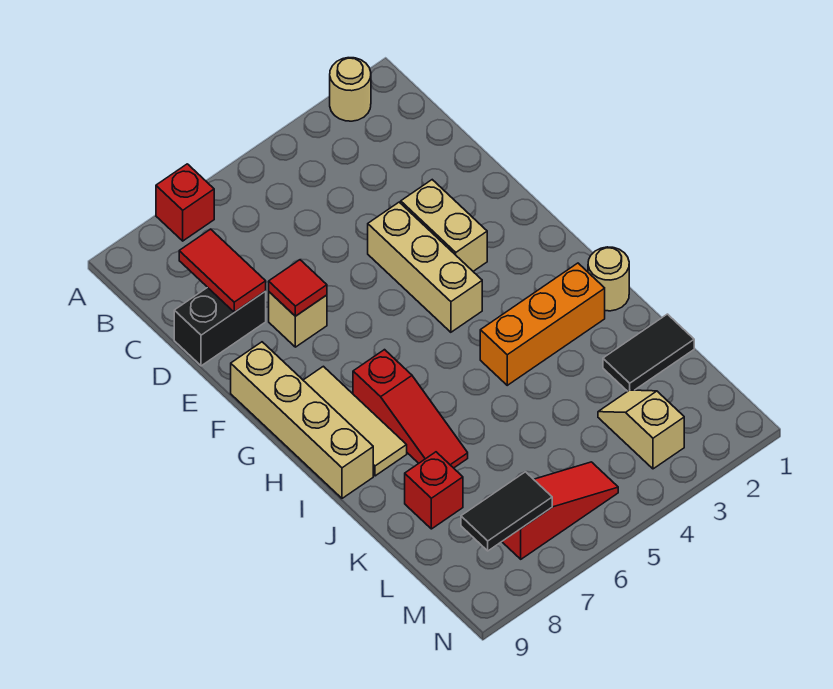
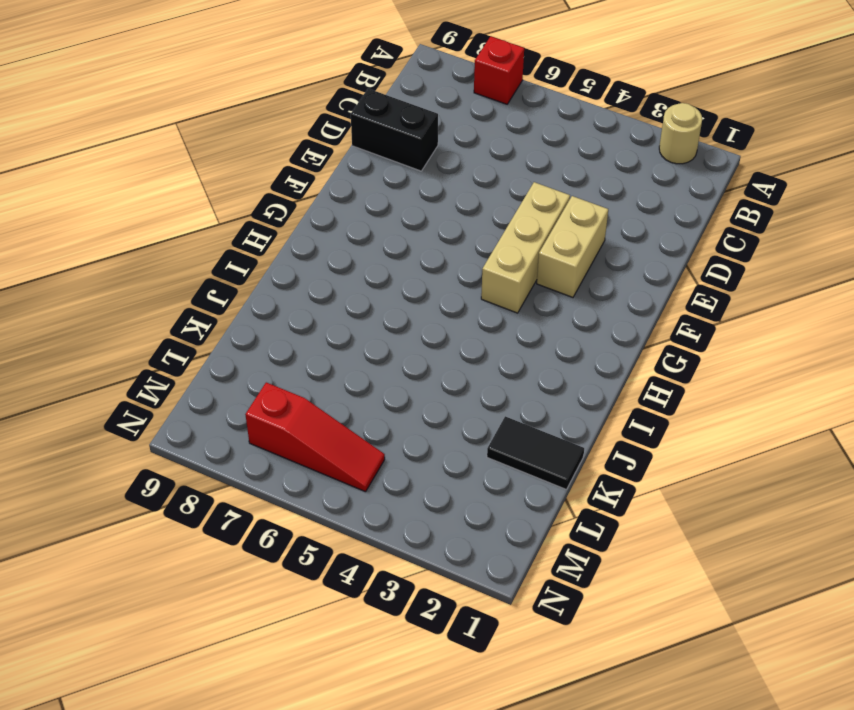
none -> tan brick E7 level 1
none -> tan brick F9:I9 level 1
none -> tan tile G8:I8 level 1

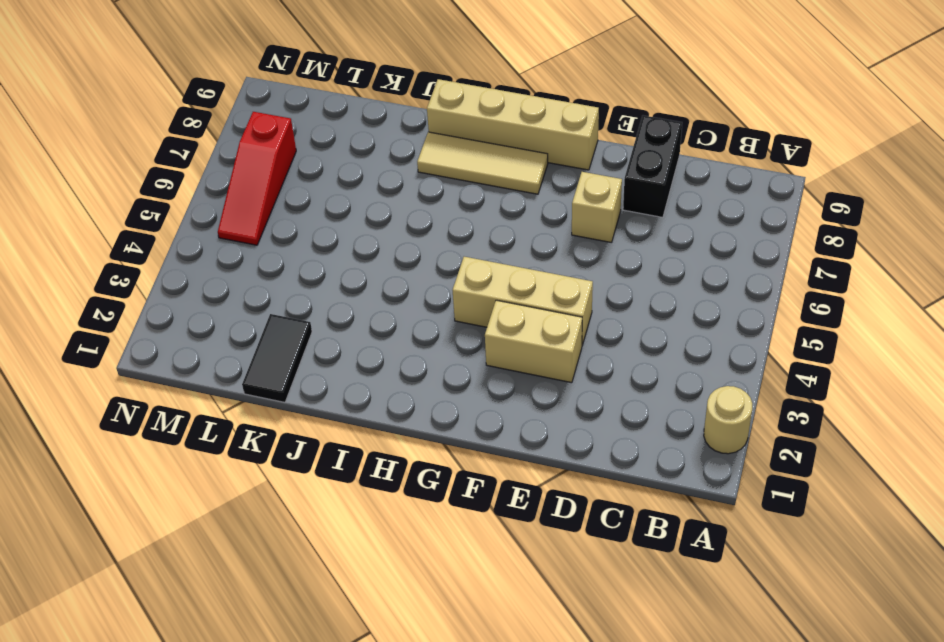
none -> red brick A7 level 1
none -> red slope H7:J7 level 1 top H
none -> tan round brick I1 level 1

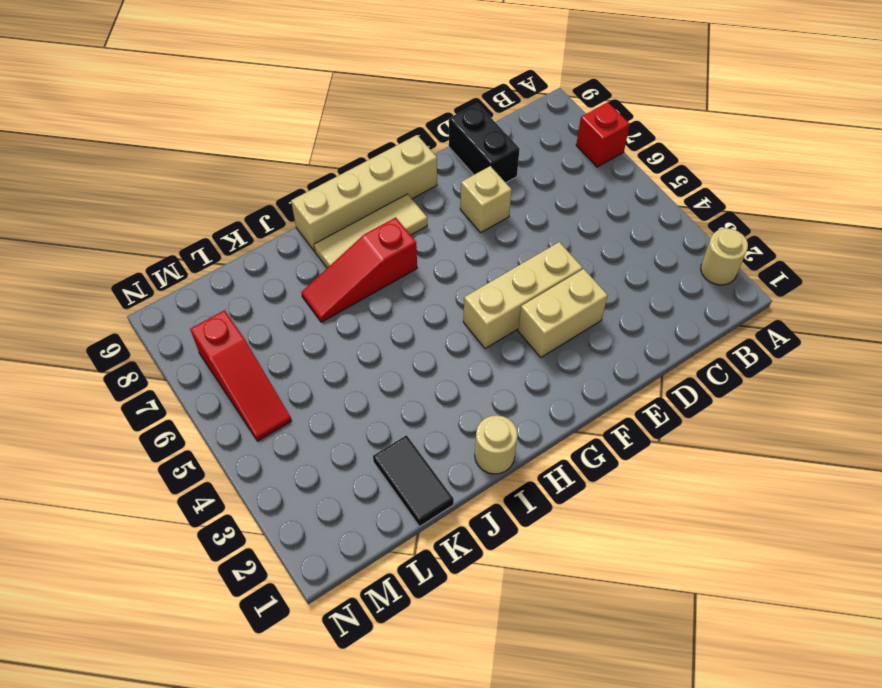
none -> orange brick I2:I4 level 1
none -> red brick K8 level 1
none -> tan slope L3:M3 level 1 top M

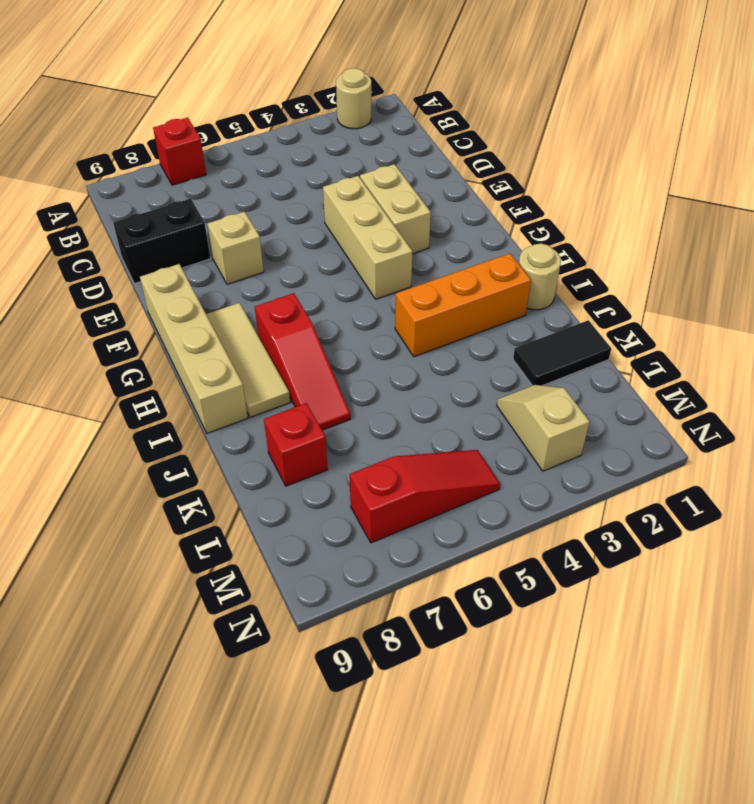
none -> red tile C8:D8 level 2
none -> red tile E7 level 2
none -> black tile M7:M8 level 2

